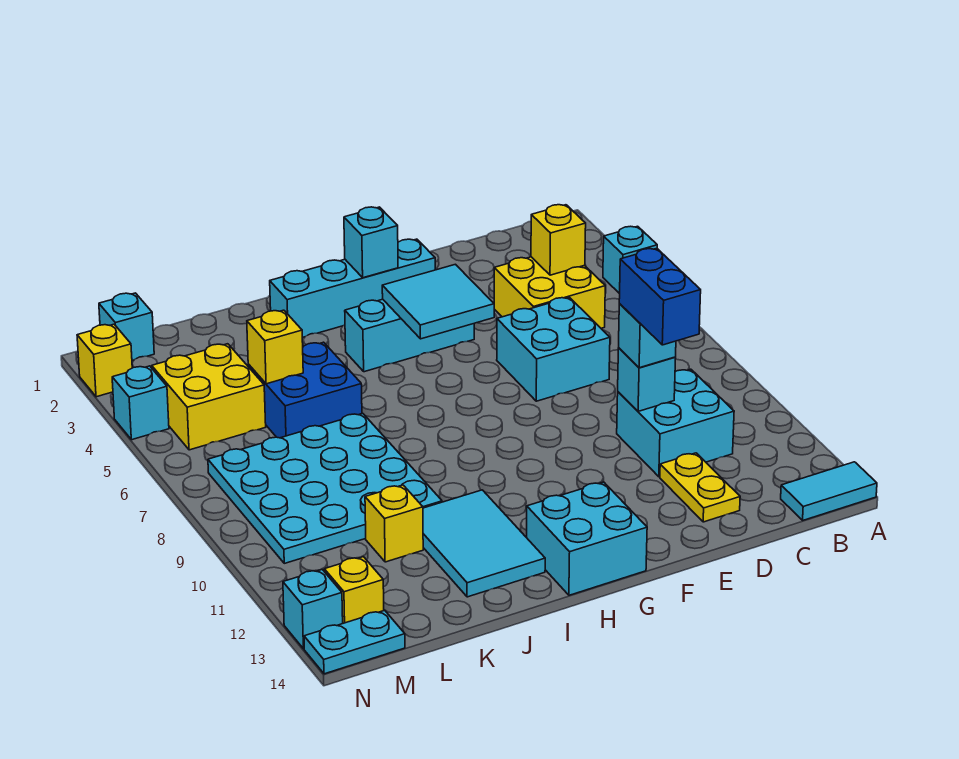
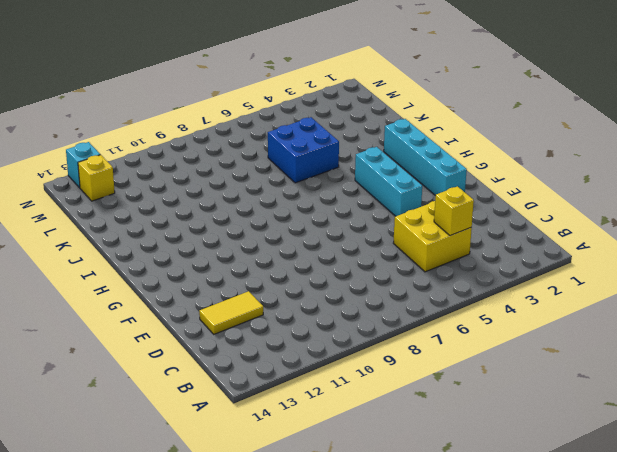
yellow tile D12:D13 level 1 -> yellow plate D12:D13 level 1
none -> cyan brick A4 level 1
none -> cyan tile A14:B14 level 1
none -> cyan brick C10:D11 level 1

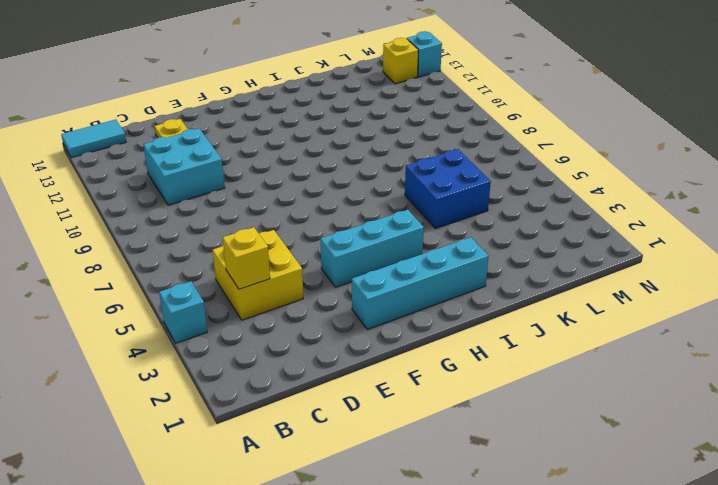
none -> cyan brick D6:E7 level 1
none -> cyan brick G13:H14 level 1
none -> cyan tile I11:J13 level 1

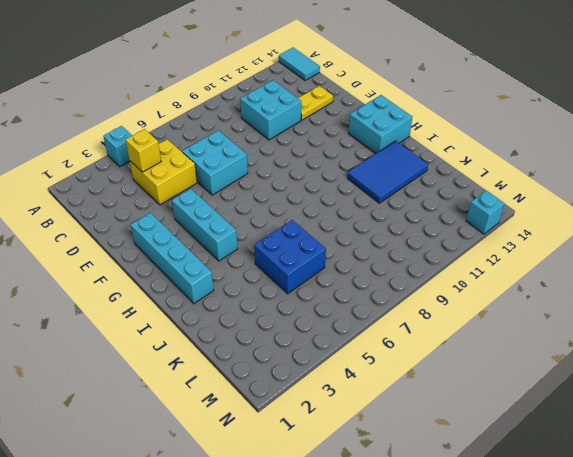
blue tile I11:J13 level 1 -> cyan tile I11:J13 level 1
none -> cyan plate J7:M10 level 1
none -> yellow brick K11 level 1
none -> yellow brick L4:M5 level 1

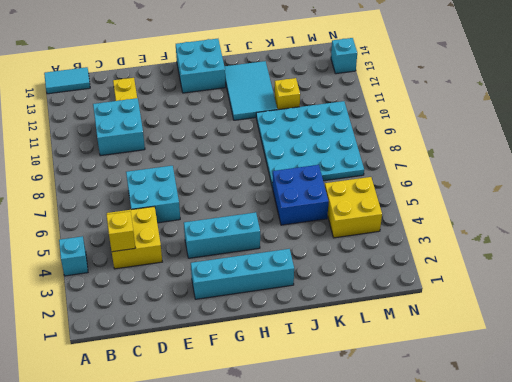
none -> cyan brick M1 level 1
none -> yellow brick M13 level 1
none -> cyan plate M14:N14 level 1

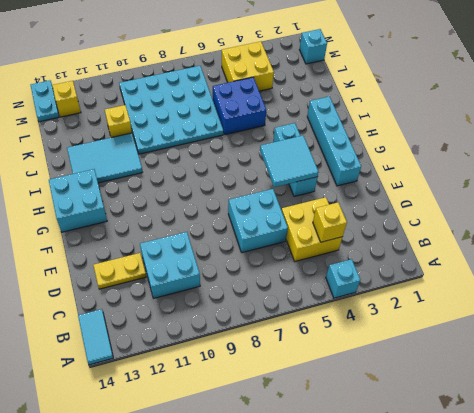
none -> yellow brick N2 level 1
none -> cyan brick N4 level 1
none -> cyan brick N13 level 1

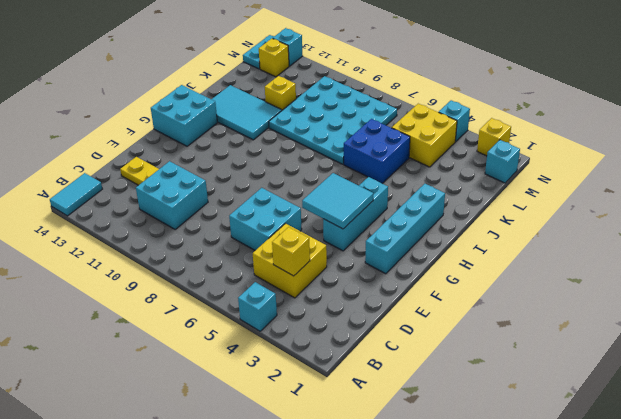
none -> cyan brick D10 level 2
none -> cyan brick G2 level 2
none -> yellow brick K5 level 2

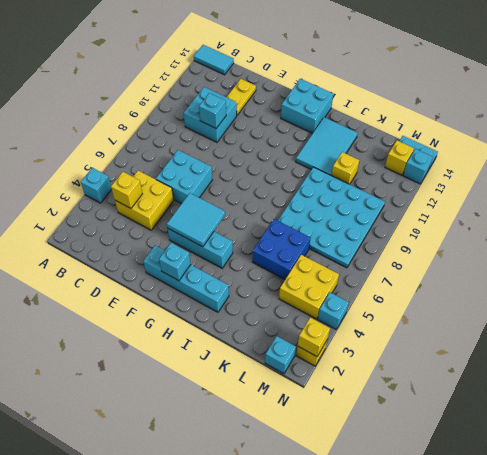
yellow brick N2 level 2 -> yellow brick K5 level 2
none -> cyan brick D10 level 3
none -> blue brick D10:D11 level 4

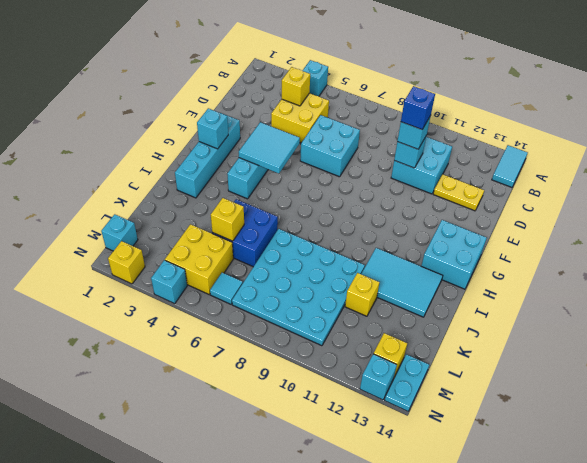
blue brick D10 level 4 -> blue brick D10:D11 level 4
cyan tile M6 level 1 -> none

